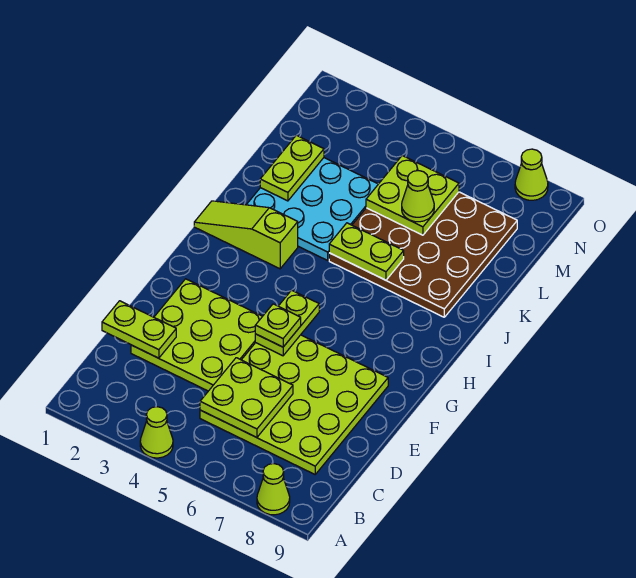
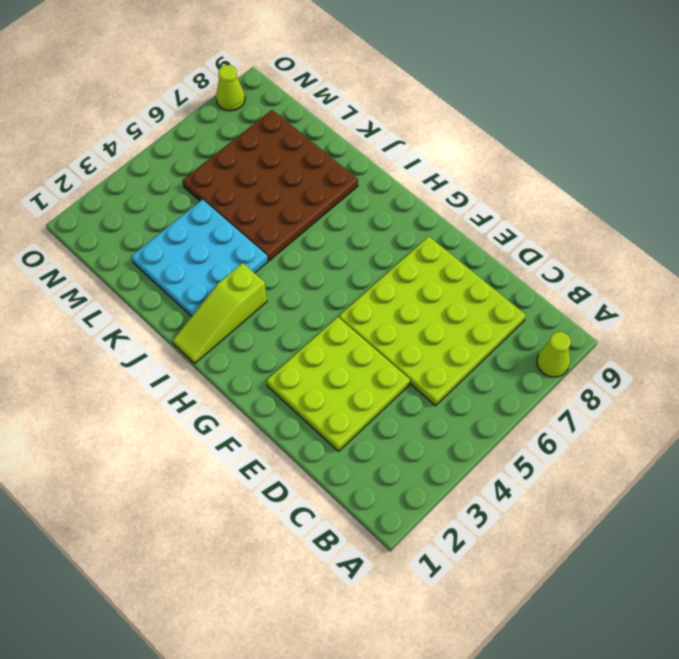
none -> lime cone A4 level 1
none -> lime plate C5:D6 level 2
none -> lime plate D1:D2 level 2

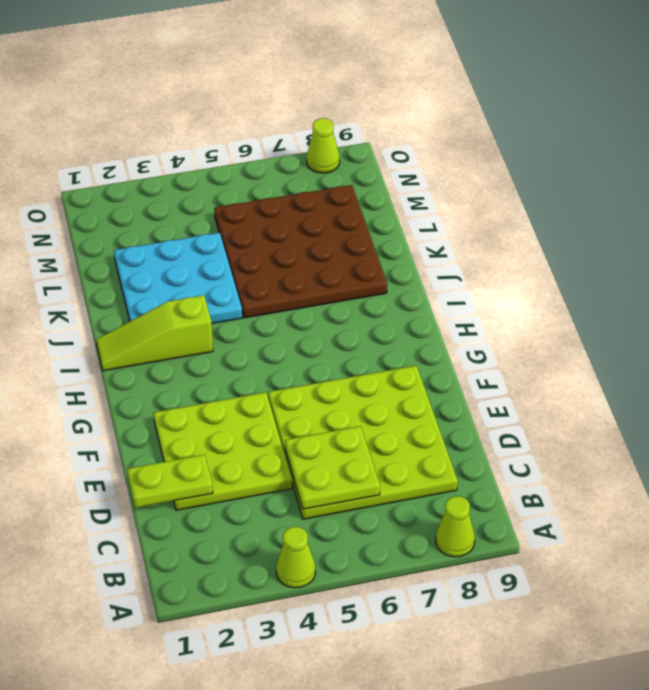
none -> lime plate F5:G5 level 2
none -> lime plate J5:J6 level 2
none -> lime plate K2:L2 level 2

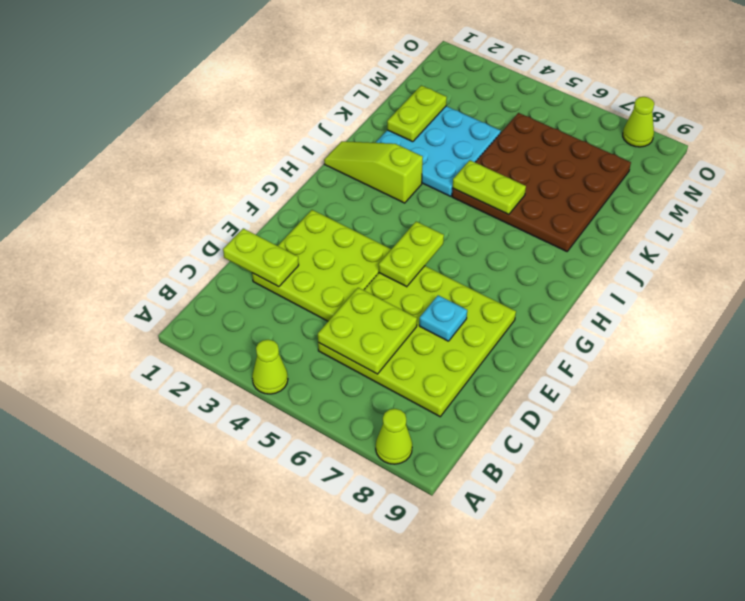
cyan plate E7 level 2 -> none
none -> lime plate L5:M6 level 2
none -> lime plate F5 level 3
none -> lime cone L6 level 3

